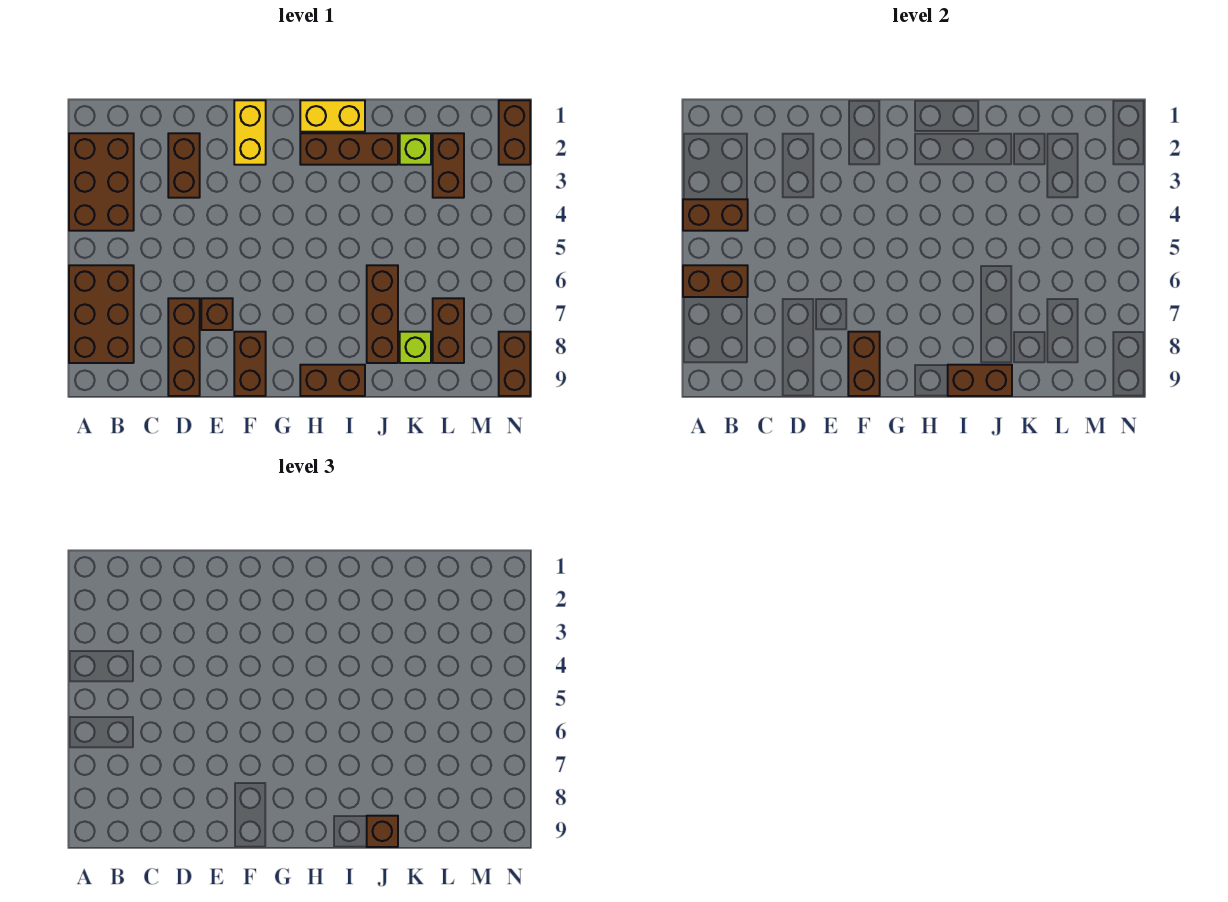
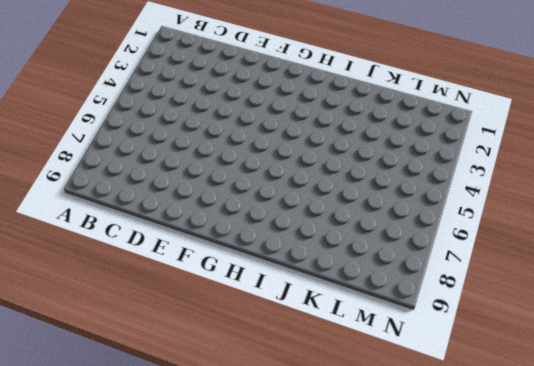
none -> brown brick A2:B4 level 1
none -> brown brick A6:B8 level 1
none -> brown brick D2:D3 level 1

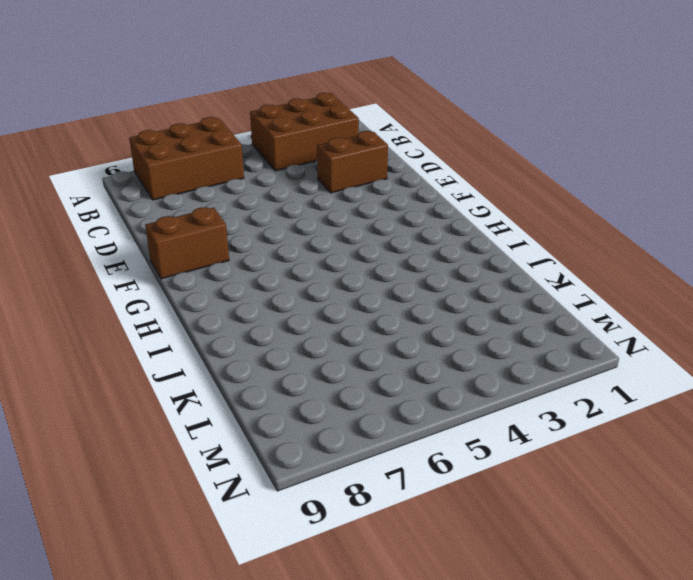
none -> brown brick D7:D9 level 1
none -> brown brick E7 level 1
none -> yellow brick F1:F2 level 1

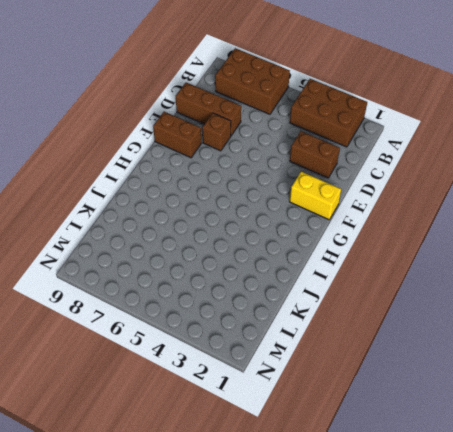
none -> yellow brick H1:I1 level 1
none -> brown brick H2:J2 level 1
none -> brown brick H9:I9 level 1

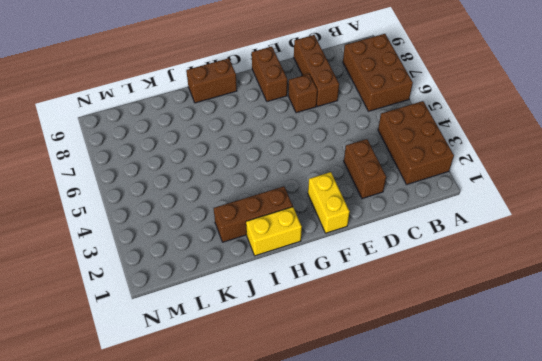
none -> brown brick J6:J8 level 1
none -> lime brick K2 level 1
none -> lime brick K8 level 1

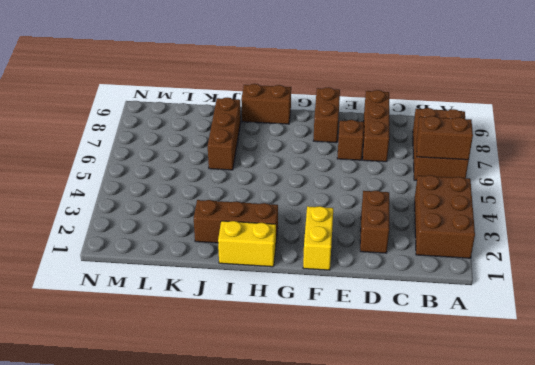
none -> lime brick K2 level 1
none -> lime brick K8 level 1
none -> brown brick L2:L3 level 1

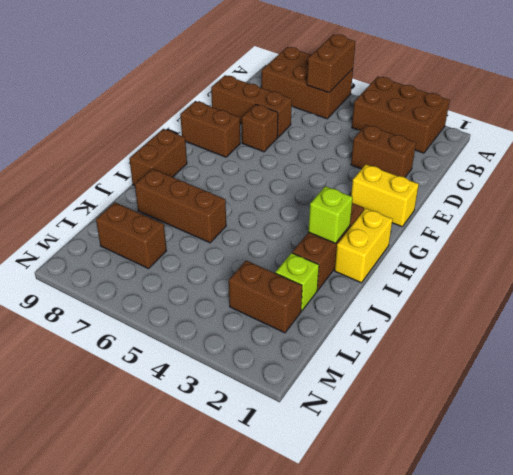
lime brick I2 level 2 -> lime brick K8 level 1
none -> brown brick N1:N2 level 1
none -> brown brick N8:N9 level 1
none -> brown brick A4:B4 level 2

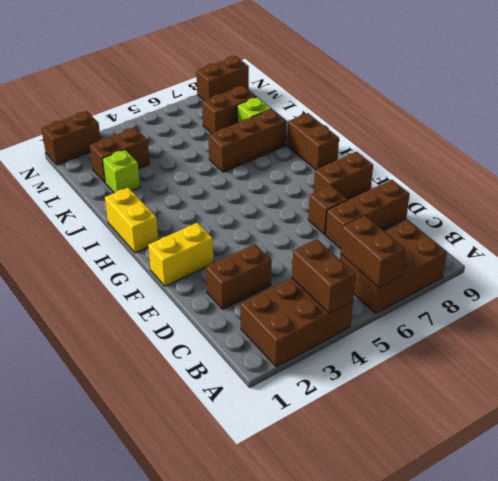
none -> brown brick H2:J2 level 1
none -> brown brick F8:F9 level 2
none -> brown brick I9:J9 level 2

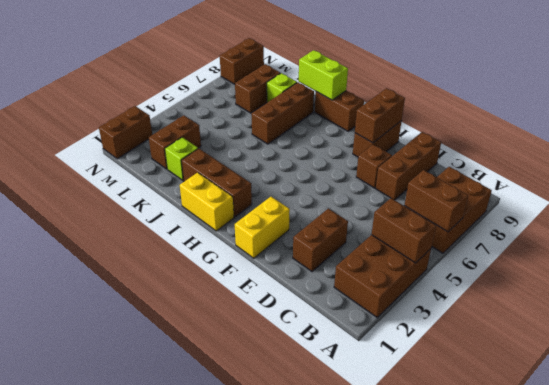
lime brick I9:J9 level 2 -> brown brick I9:J9 level 2
none -> brown brick J9 level 3

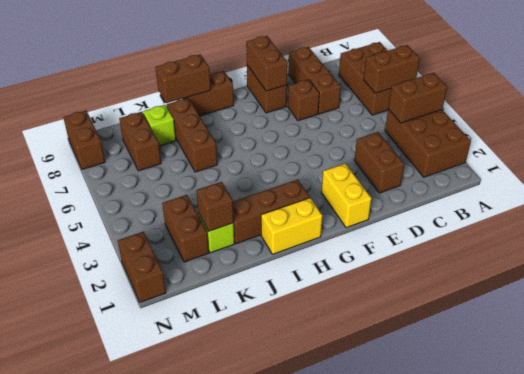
brown brick K2 level 2 -> brown brick J9 level 3

